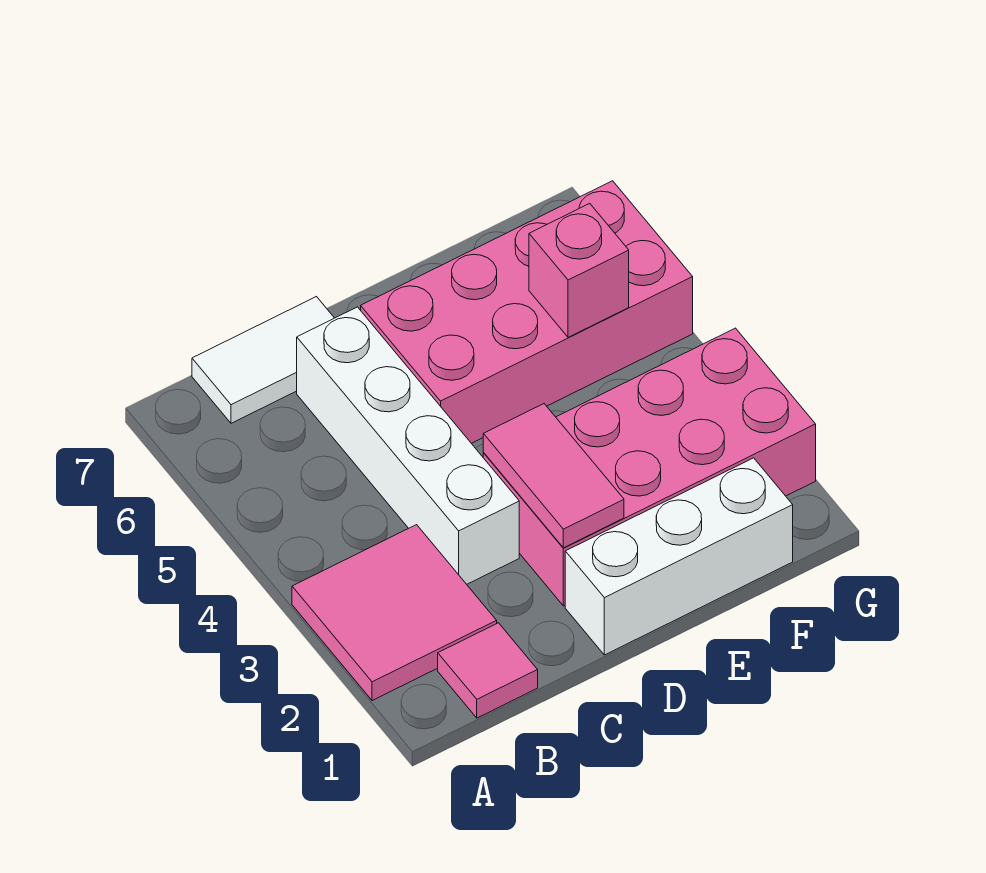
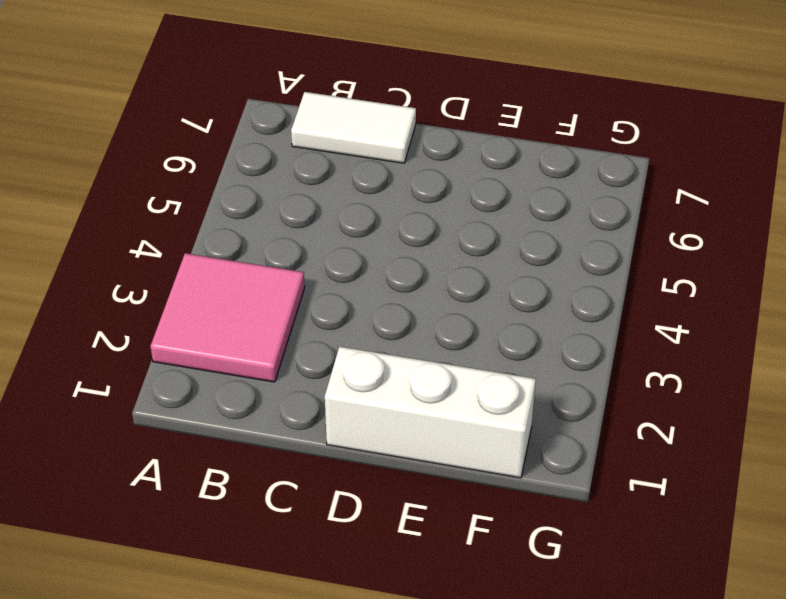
none -> pink tile B1 level 1
none -> white brick C3:C6 level 1

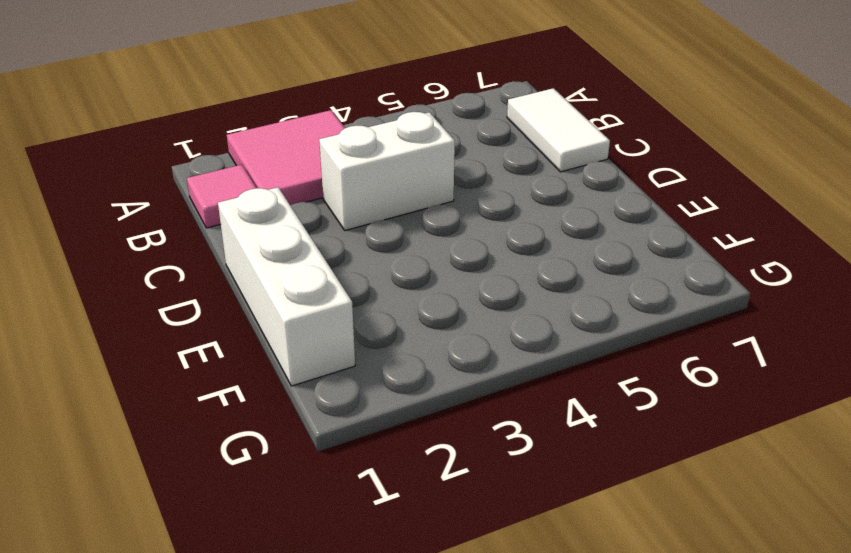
white brick C3:C4 level 1 -> white brick C3:C6 level 1
none -> pink brick D2:G3 level 1
none -> pink brick D5:G6 level 1

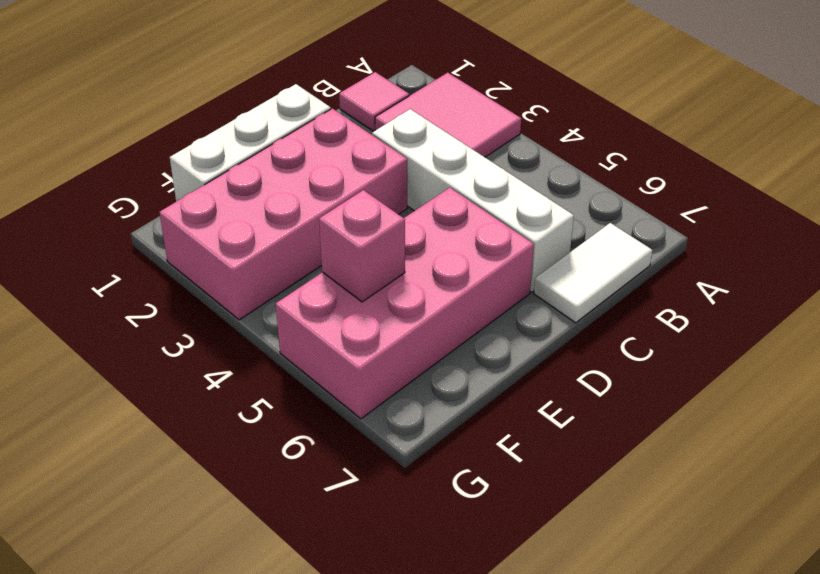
none -> pink tile D2:D3 level 2

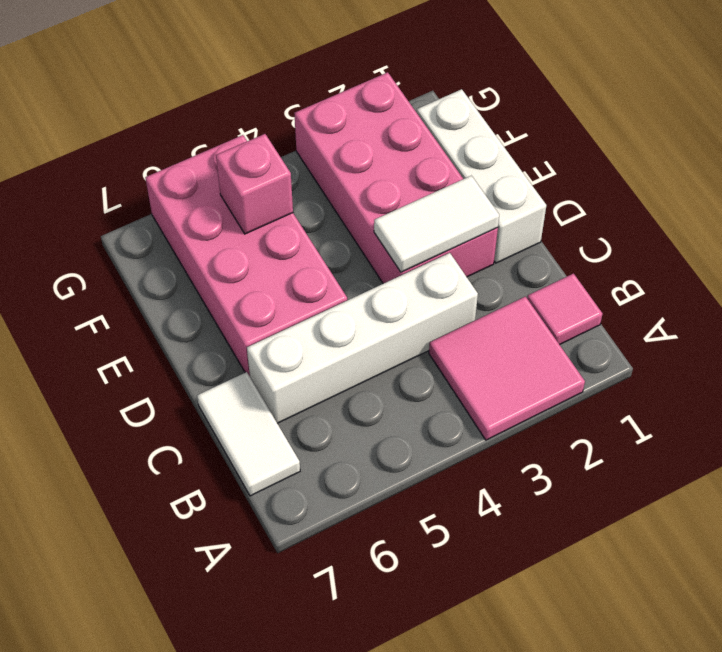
white tile D2:D3 level 2 -> pink tile D2:D3 level 2

